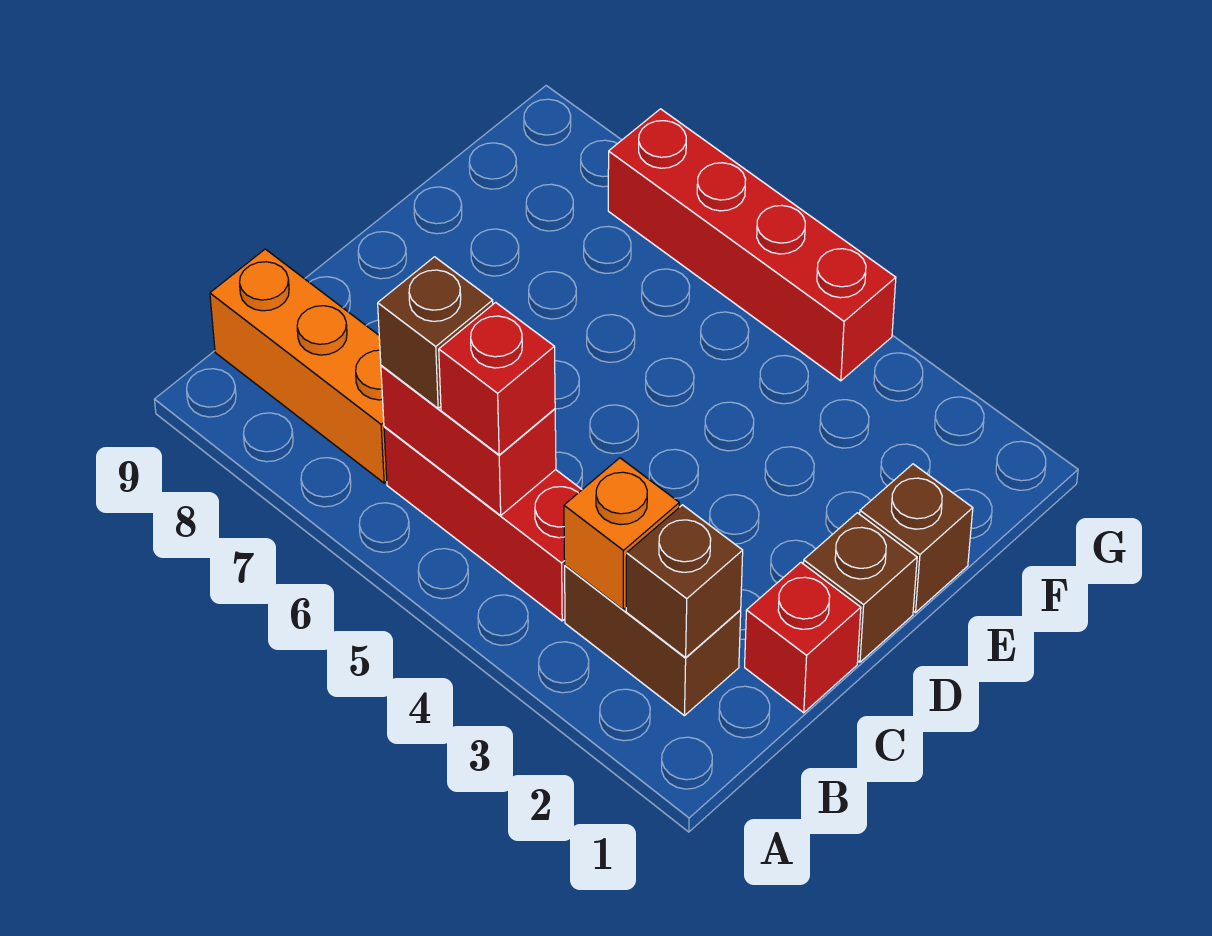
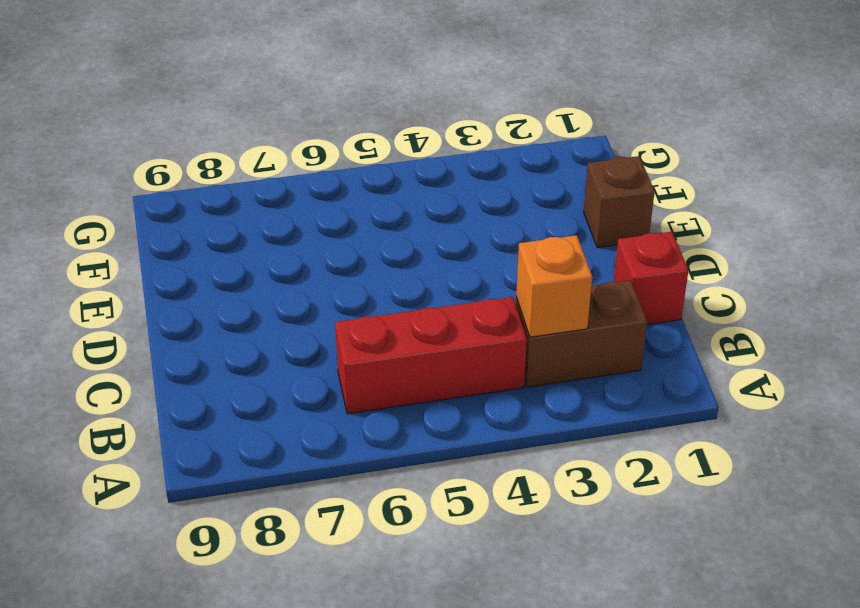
none -> orange brick B7:B9 level 1
none -> brown brick D1 level 1
none -> red brick G4:G7 level 1

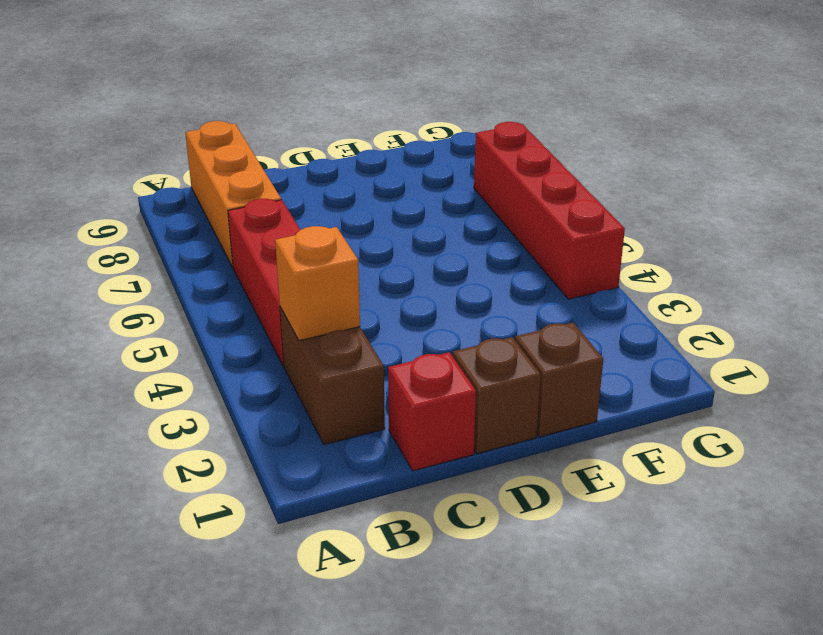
none -> brown brick B2 level 2
none -> red brick B5:B6 level 2
none -> red brick B5 level 3

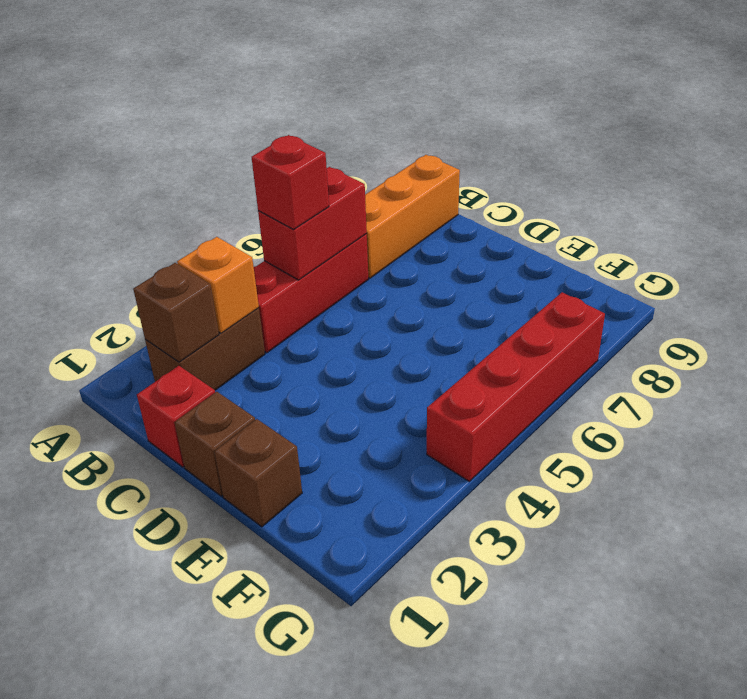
none -> brown brick B6 level 3

